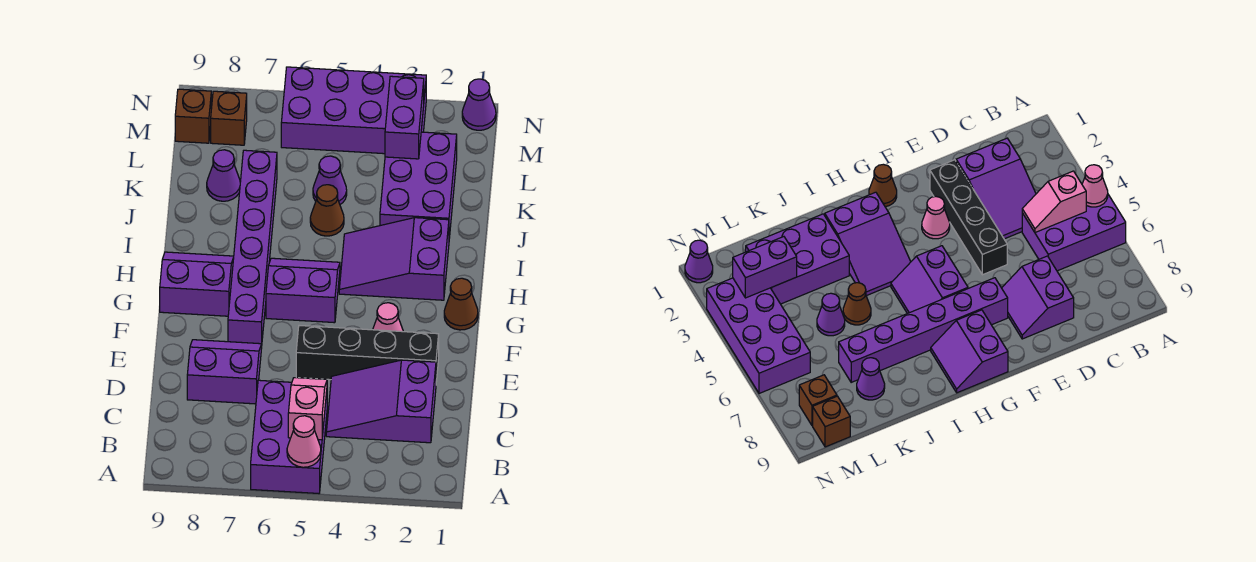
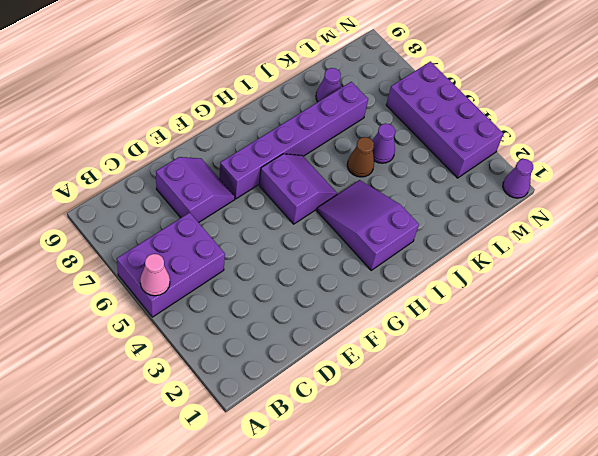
none -> purple slope C2:D4 level 1 top 2
none -> black brick E2:E5 level 1
none -> pink cone F3 level 1

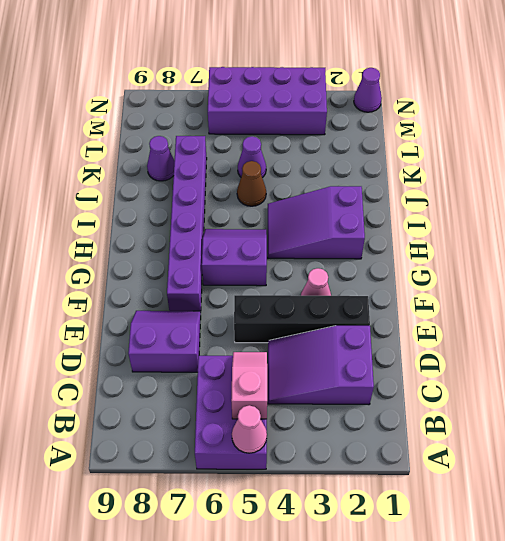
none -> brown cone G1 level 1
none -> purple slope G8:H9 level 1 top G
none -> purple brick J2:L3 level 1

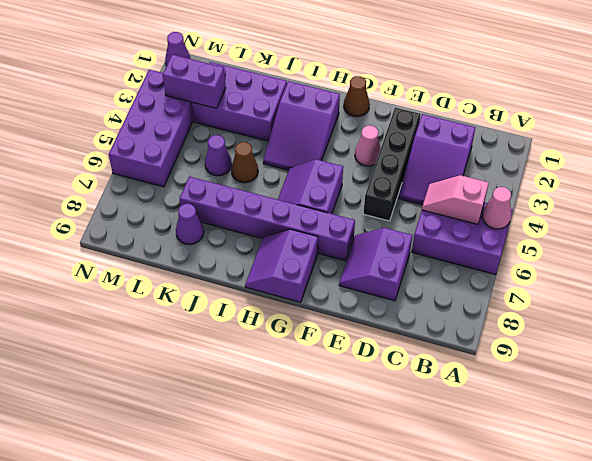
none -> brown brick M8 level 1
none -> brown brick M9 level 1

